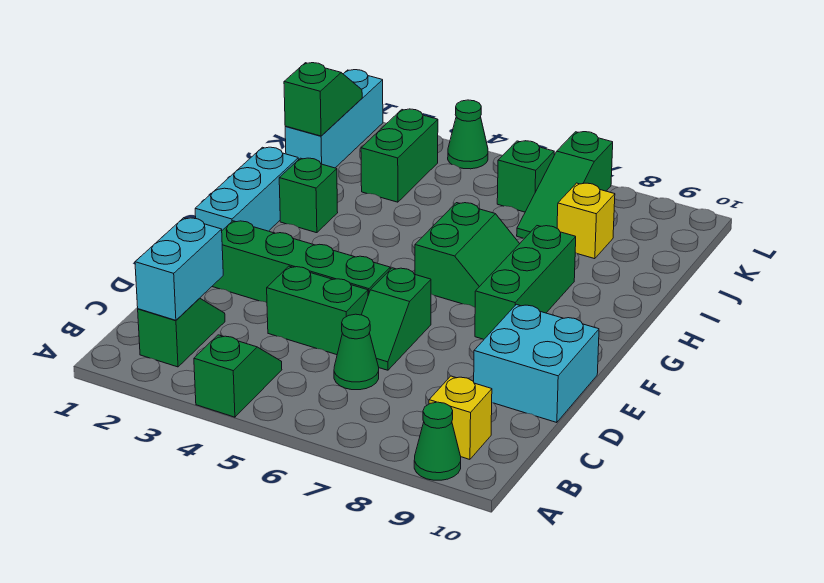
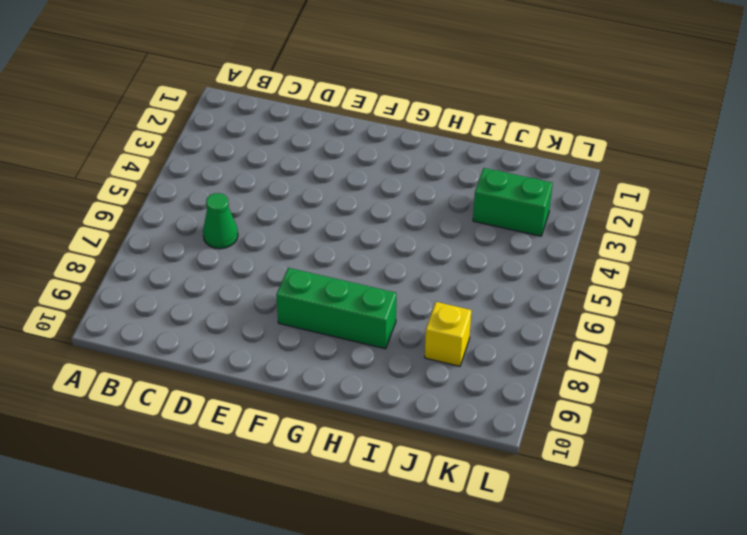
none -> green slope A4:B4 level 1 top A
none -> green cone A9 level 1
none -> green slope B2:C2 level 1 top B

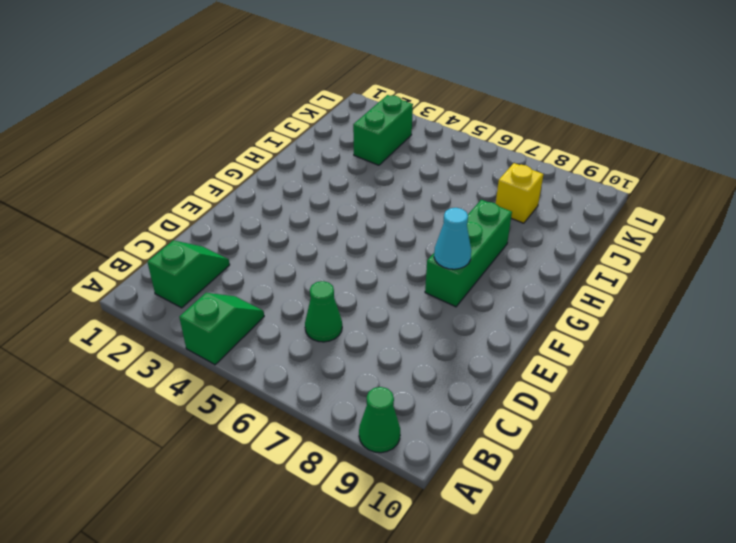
cyan cone F8 level 2 -> none
none -> yellow brick B9 level 1
none -> green brick D4:D5 level 1
none -> green slope D6:E6 level 1 top E

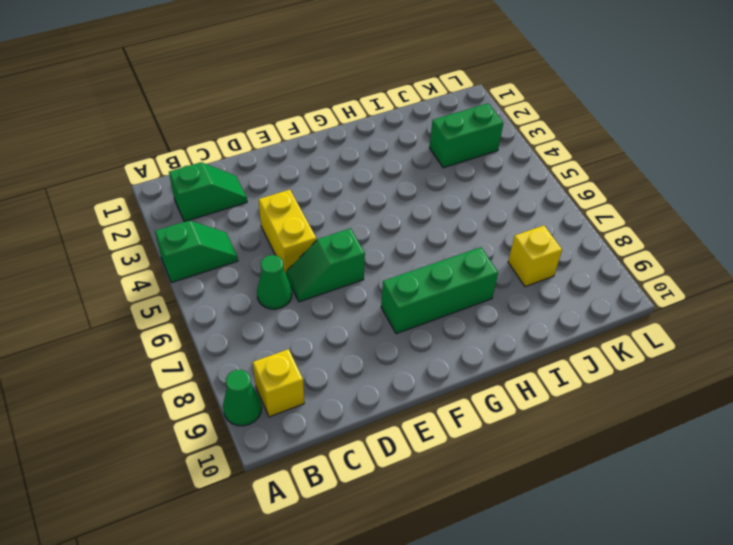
yellow brick D4:D5 level 1 -> green brick D4:D5 level 1
none -> cyan brick D9:E10 level 1
none -> green brick E2:E5 level 1
none -> cyan brick F1:H1 level 1

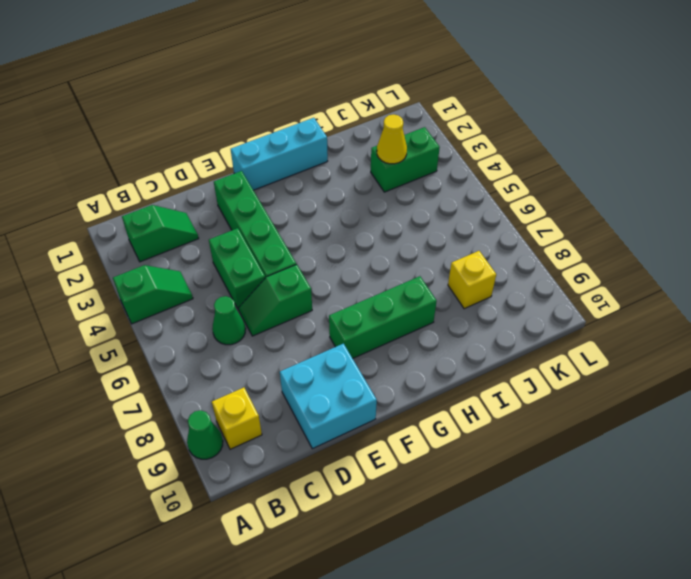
yellow cone J3 level 2 -> none
none -> green slope G6:H7 level 1 top 6
none -> green brick H2 level 1
none -> cyan brick J1:L1 level 1

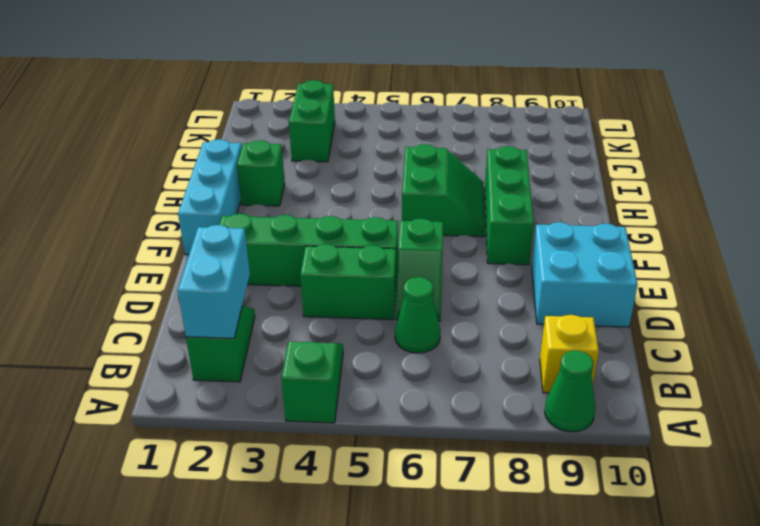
none -> cyan brick J1:L1 level 1
none -> green slope J7:L7 level 1 top L
none -> yellow brick J8 level 1

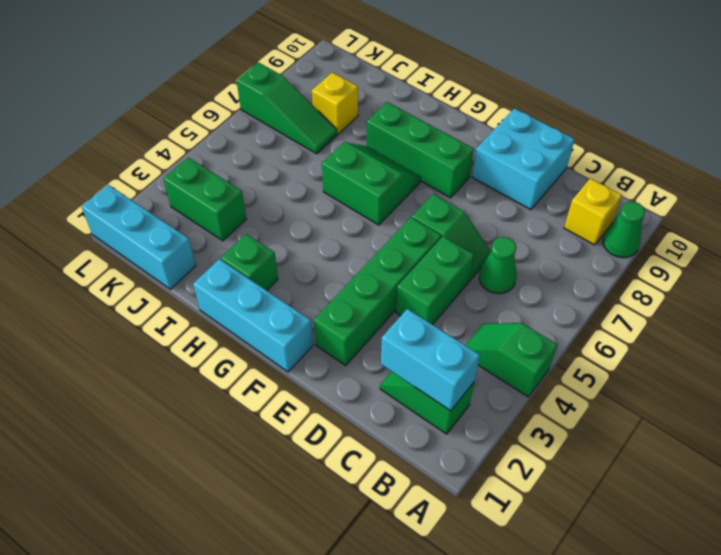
none -> green brick K6 level 1
none -> green cone L4 level 1
none -> green slope J1:K1 level 2 top J

